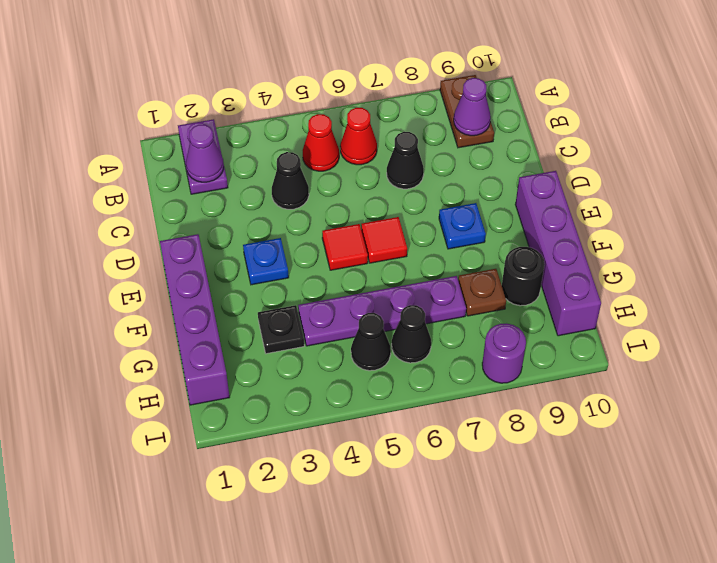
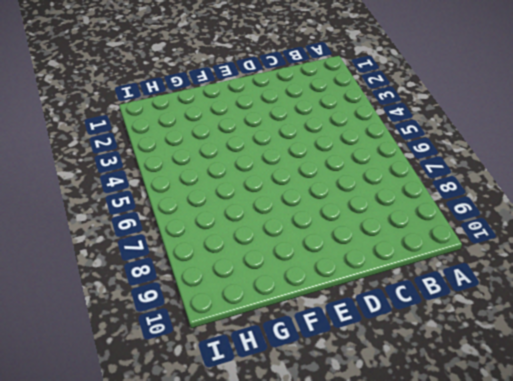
none -> purple plate A2:B2 level 1
none -> brown plate A9:B9 level 1
none -> red cone B5 level 1

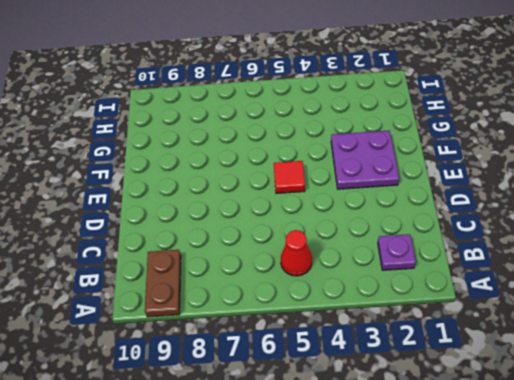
purple plate B2 level 1 -> purple plate A2:B2 level 1
purple plate E2:F3 level 1 -> blue plate E3 level 1
none -> red cone B6 level 1
none -> black cone C4 level 1
none -> black cone C7 level 1

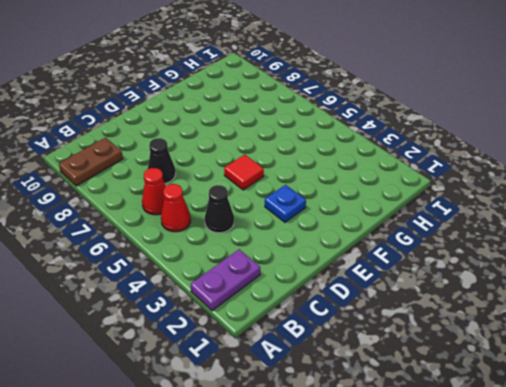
none -> purple brick E1:H1 level 1
none -> red tile E6 level 1
none -> blue plate E8 level 1

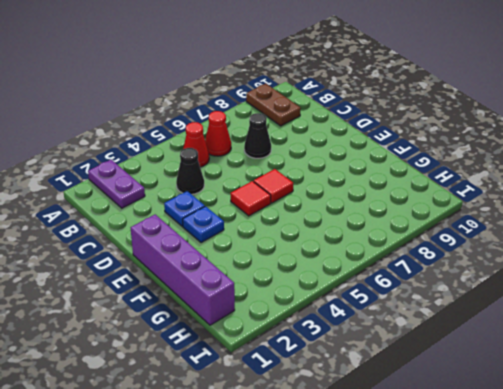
blue plate D3 level 1 -> blue plate E8 level 1
none -> purple brick E10:H10 level 1
none -> black plate G3 level 1
none -> purple plate G4:G7 level 1

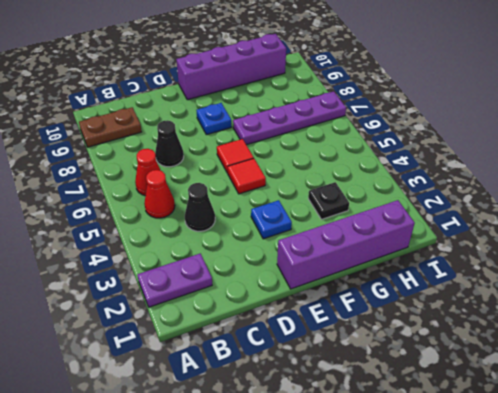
purple plate F7:I7 level 1 -> purple plate G4:G7 level 1
none -> brown plate G8 level 1
none -> black round brick G9 level 1
none -> black cone H5 level 1

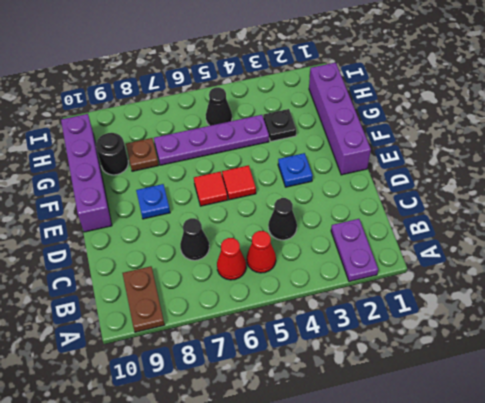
none -> black cone H6 level 1
none -> purple round brick I8 level 1
none -> purple cone B2 level 2

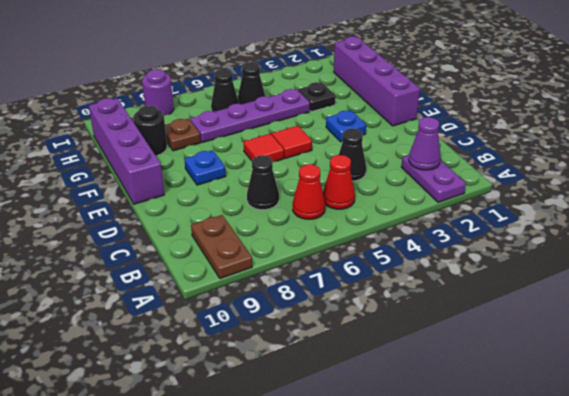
none -> purple cone B9 level 2

